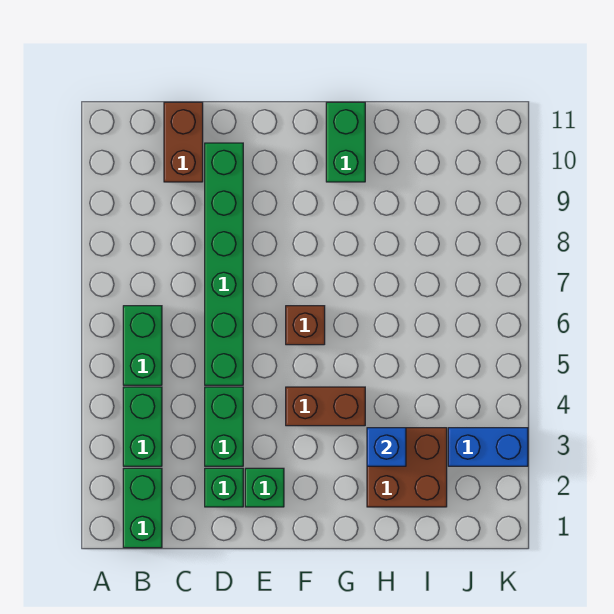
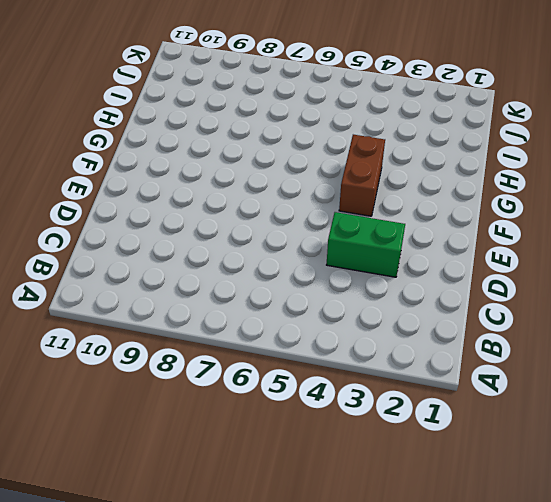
none -> green brick B1:B2 level 1
none -> green brick B3:B4 level 1
none -> green brick B5:B6 level 1

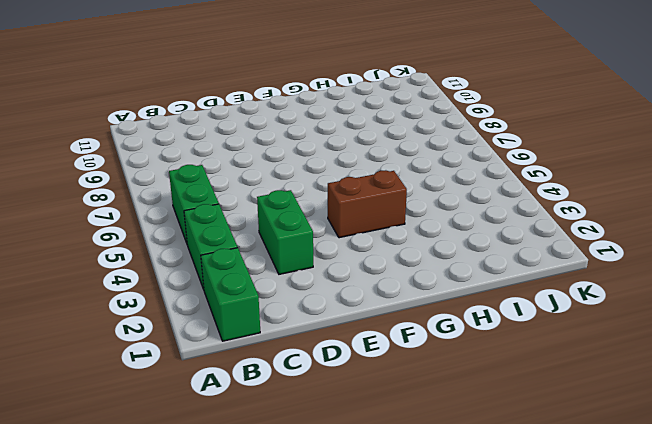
none -> brown brick C10:C11 level 1
none -> green brick D2 level 1
none -> green brick D5:D10 level 1

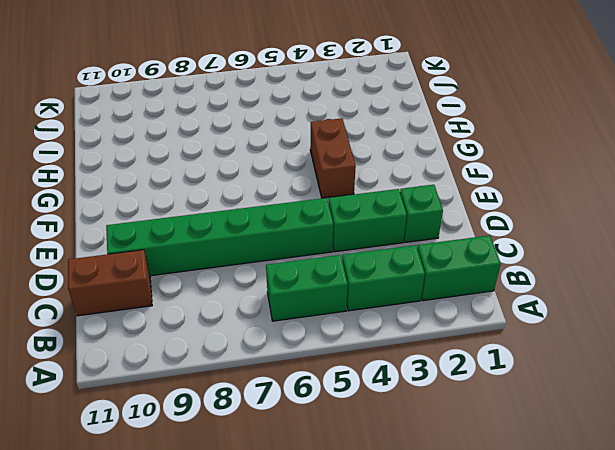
none -> green brick E2 level 1
none -> brown brick F6 level 1
none -> green brick G10:G11 level 1

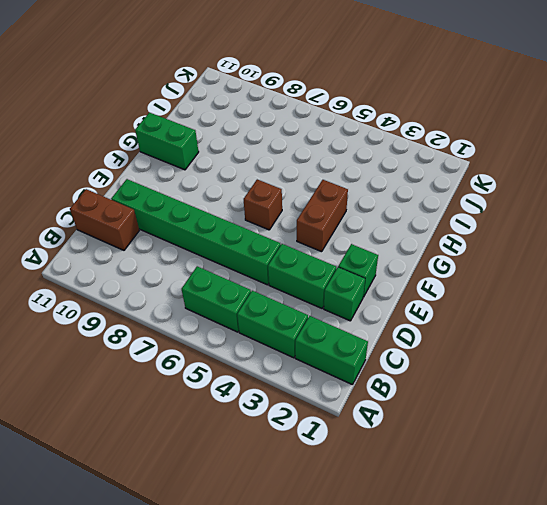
none -> brown brick H2:I3 level 1
none -> blue brick J3:K3 level 1
none -> blue brick H3 level 2

